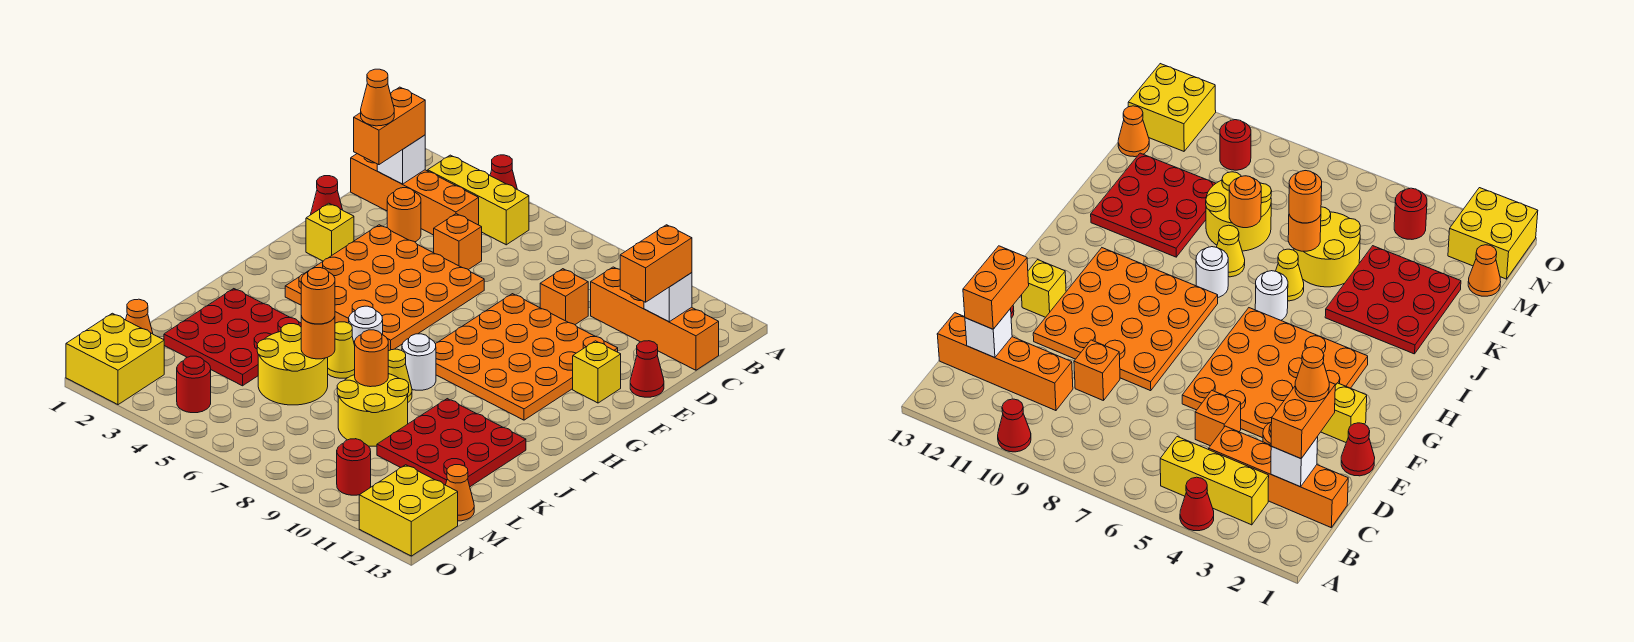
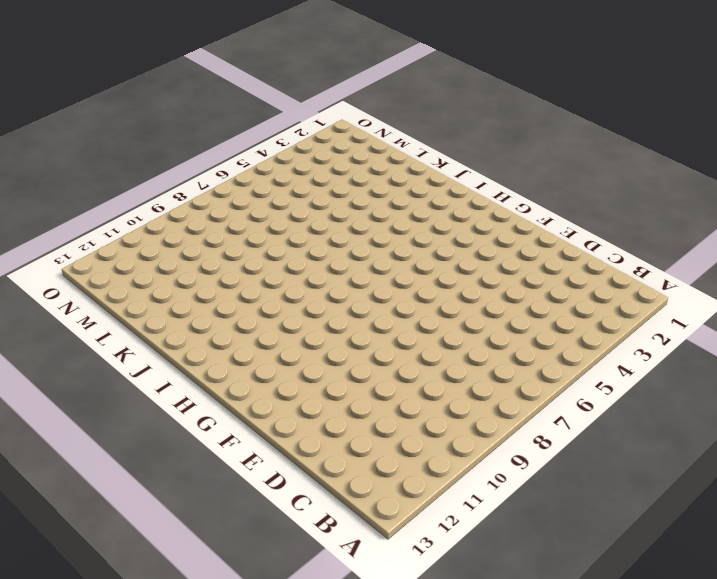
none -> red cone A4 level 1
none -> red cone A10 level 1
none -> yellow brick B3:B5 level 1
none -> orange brick C1:C4 level 1

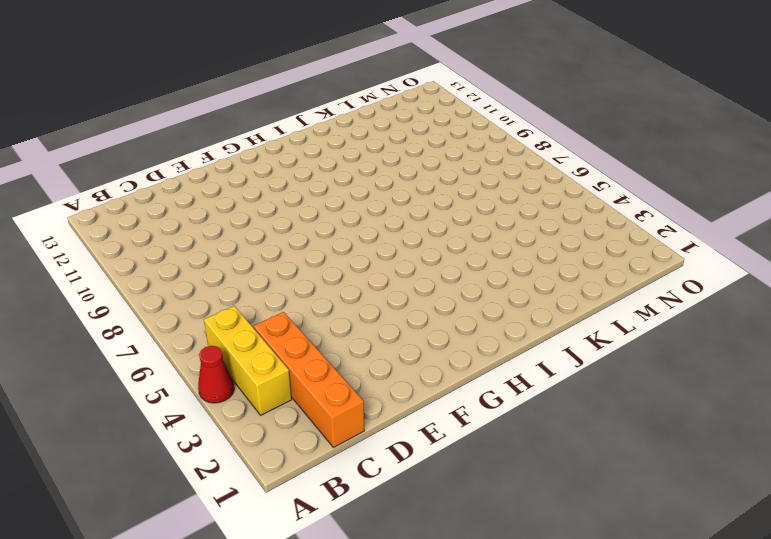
none -> red cone A10 level 1
none -> orange brick C10:C13 level 1
none -> orange round brick D3 level 1
none -> orange brick D5 level 1

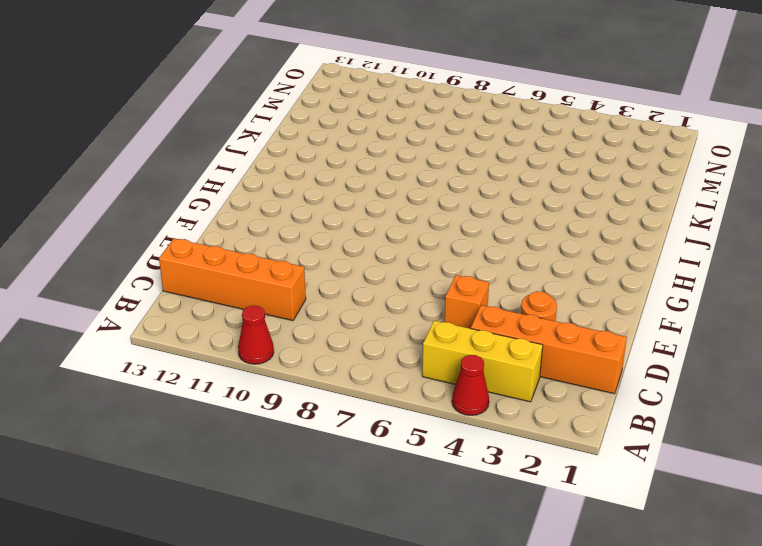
none -> orange brick D9 level 1
none -> red cone E1 level 1
none -> orange plate E3:H6 level 1
none -> orange plate E8:H11 level 1

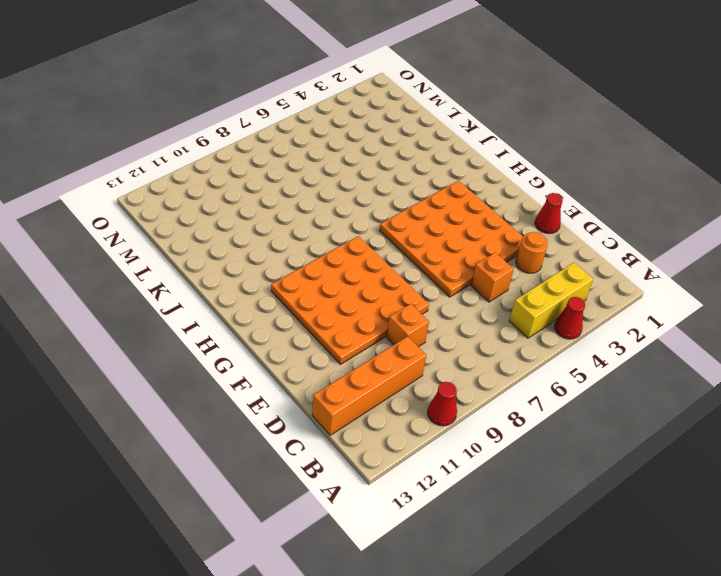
none -> orange brick C1:C4 level 1
none -> red cone E13 level 1
none -> yellow brick F2 level 1
none -> yellow brick F12 level 1

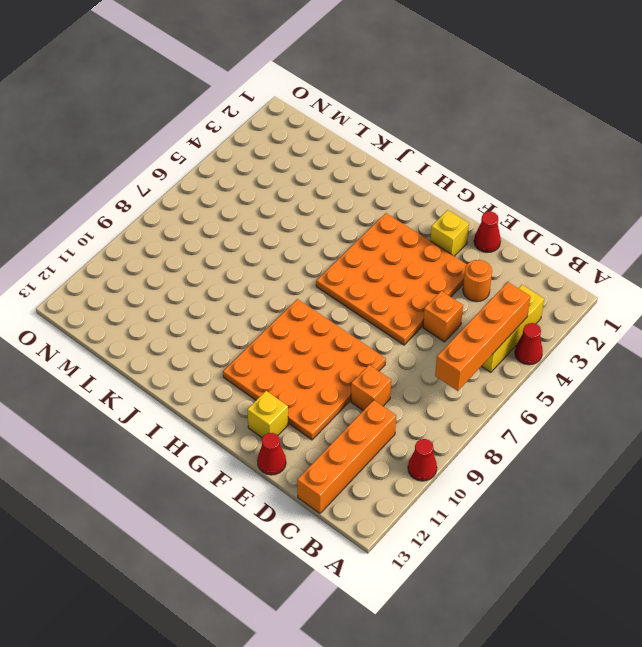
orange brick B4:B7 level 2 -> orange brick C1:C4 level 1
none -> white round brick I6 level 1
none -> white round brick I8 level 1
none -> red plate J2:L4 level 1
none -> yellow cone J6 level 1

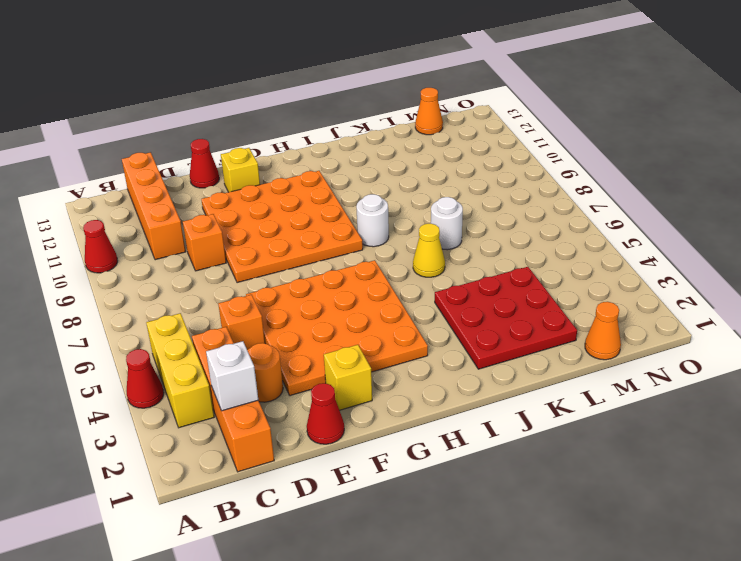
white round brick K7 level 1 -> white round brick I6 level 1
none -> yellow cone J8 level 1
none -> red plate J10:L12 level 1
none -> yellow round brick K5:L6 level 1
none -> yellow round brick K8:L9 level 1

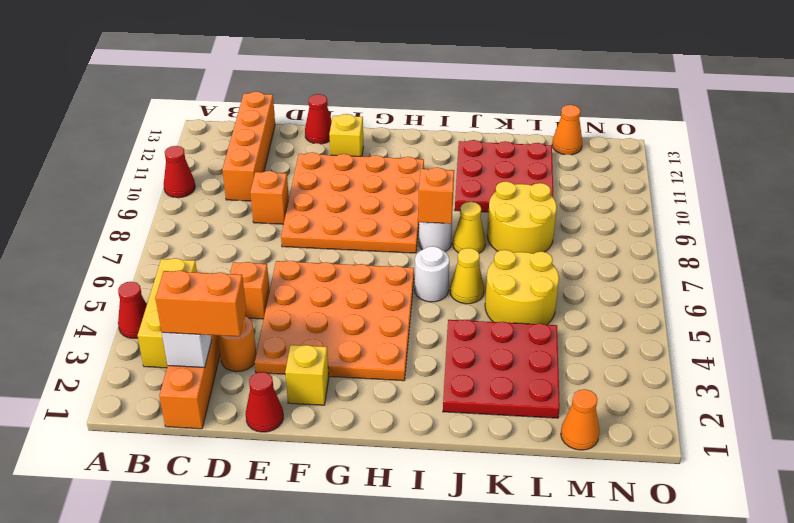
orange brick I8 level 2 -> none
none -> yellow brick N1:O2 level 1
none -> red round brick N4 level 1
none -> red round brick N10 level 1
none -> yellow brick N12:O13 level 1

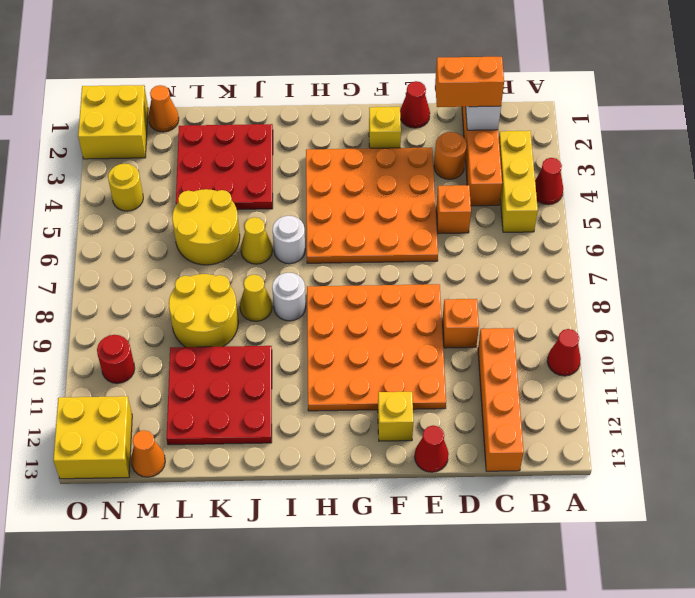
yellow round brick N4 level 1 -> red round brick N4 level 1
none -> white brick C12 level 2
none -> orange round brick K6 level 2
none -> orange round brick K8 level 2
none -> orange brick C12:D12 level 3

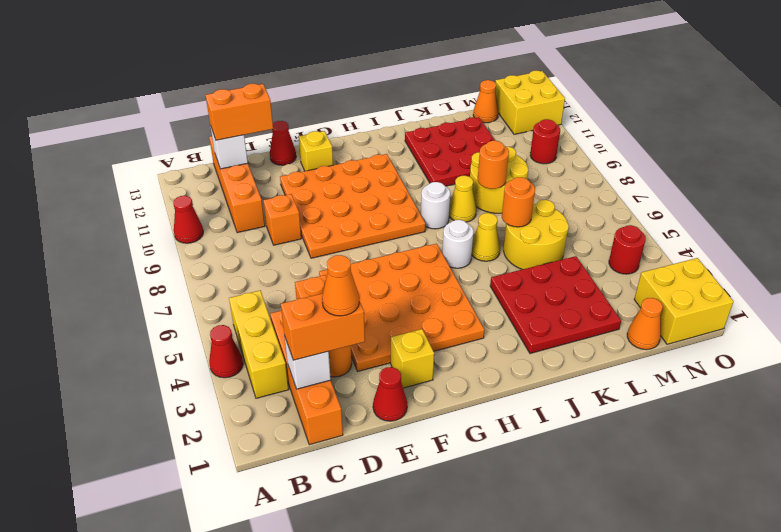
none -> orange round brick K6 level 3

